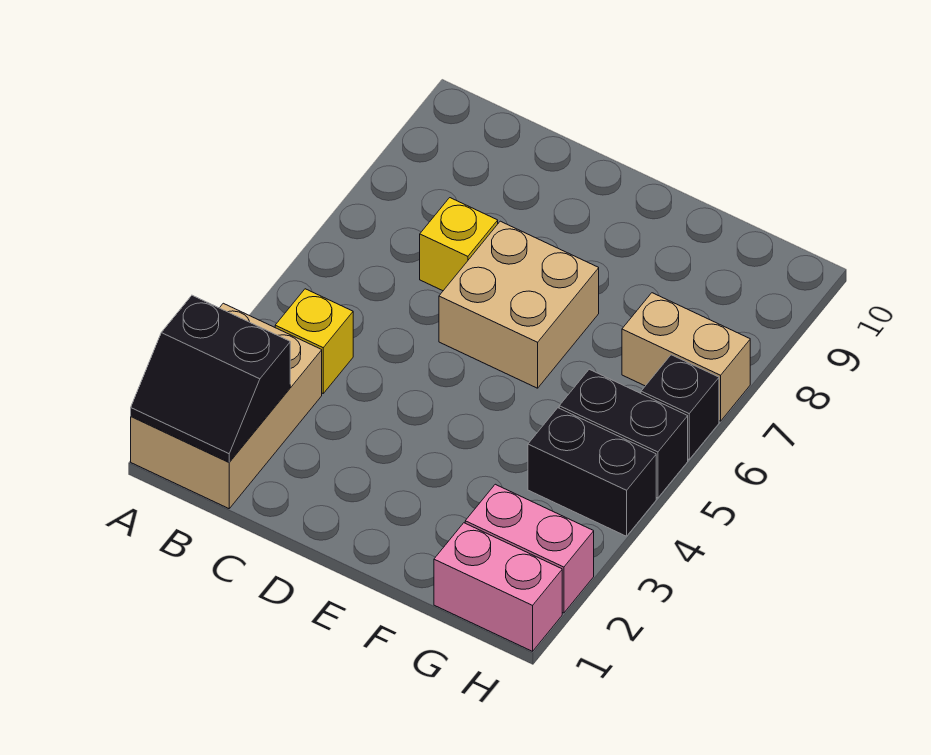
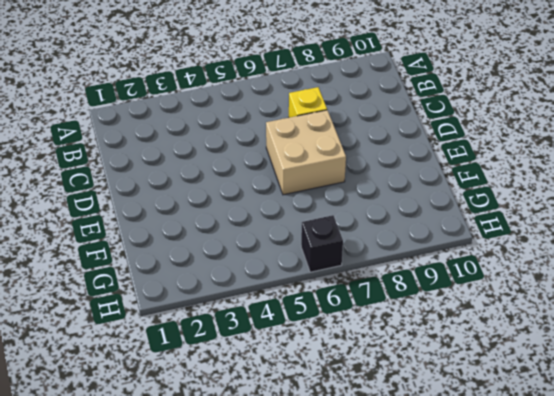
none -> tan brick A1:B3 level 1
none -> yellow brick B4 level 1

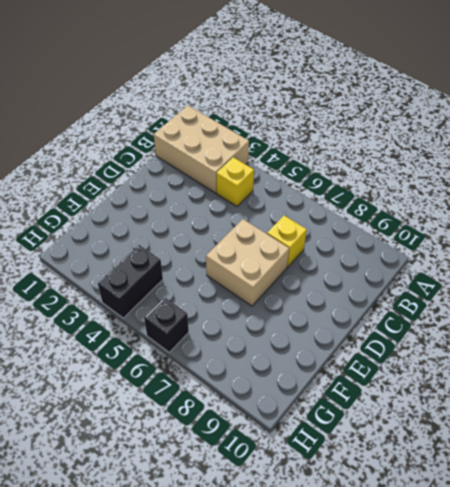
none -> pink brick G1:H1 level 1
none -> pink brick G2:H2 level 1

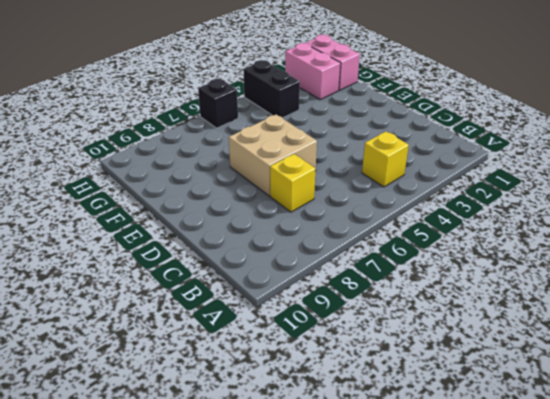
none -> tan brick A1:B3 level 1
none -> black brick G5:H5 level 1

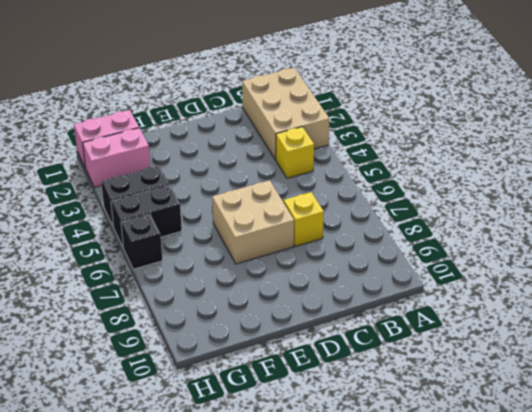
none -> tan brick G7:H7 level 1
none -> black slope A1:B2 level 2 top 2

